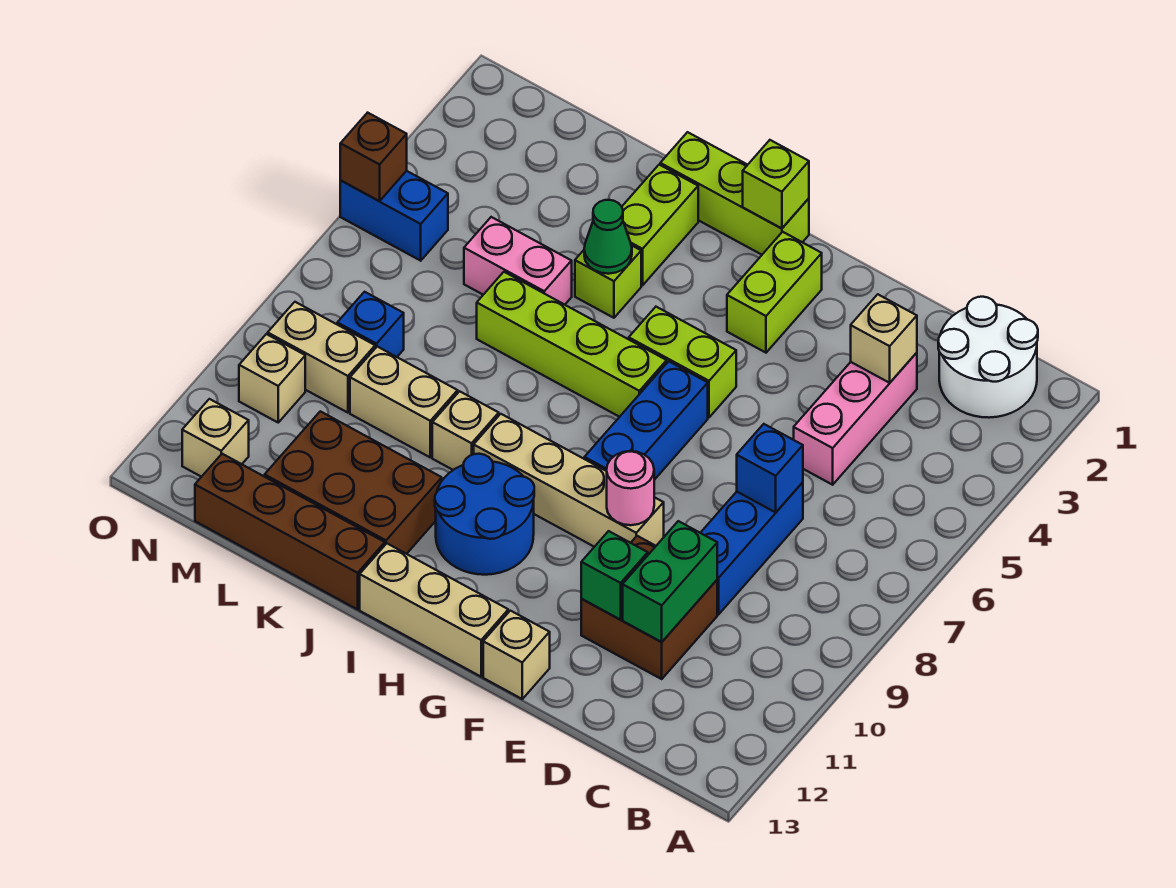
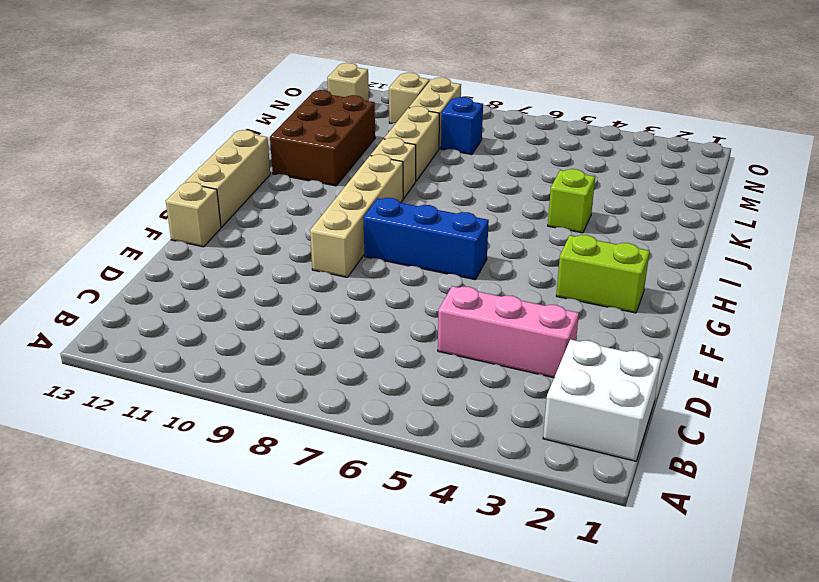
white brick B1:C2 level 1 -> white round brick B1:C2 level 1
none -> blue brick D7:D9 level 1
none -> brown brick D10:E11 level 1
none -> lime brick G5:H5 level 1
none -> lime brick H1:J1 level 1

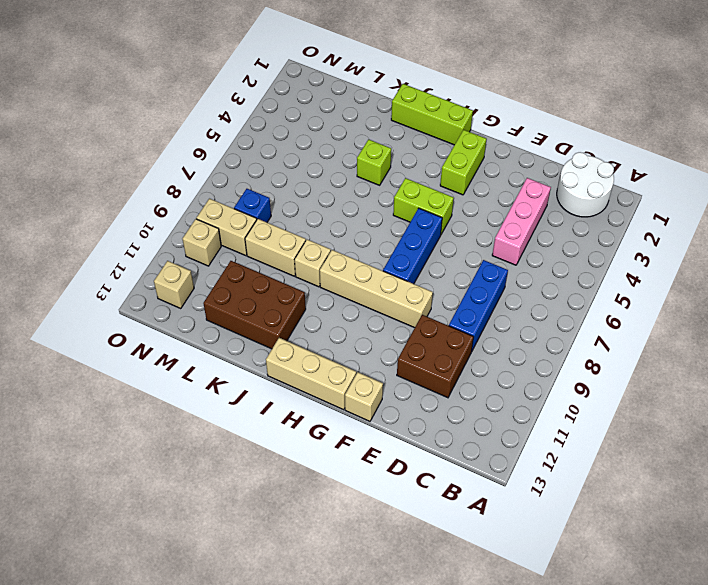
none -> lime brick H6:K6 level 1
none -> blue round brick H10:I11 level 1
none -> lime brick J2:J3 level 1
none -> brown brick J13:M13 level 1

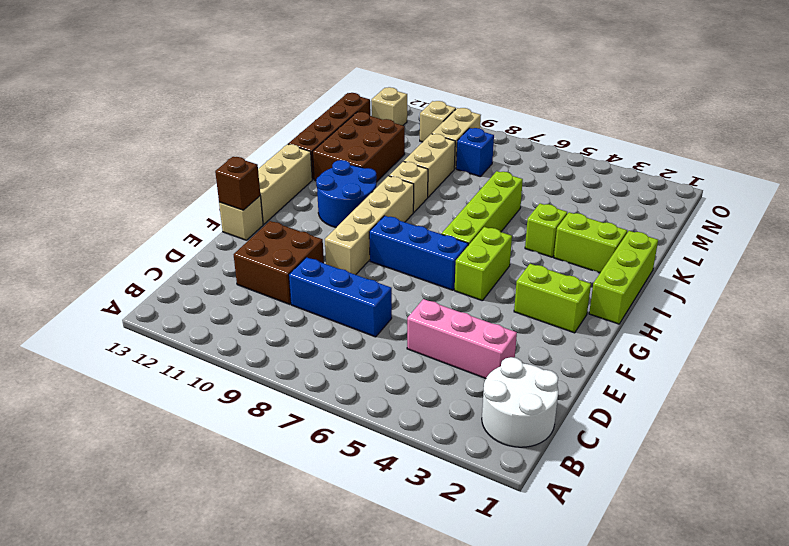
brown brick F13 level 2 -> brown brick O5 level 2
none -> pink brick K5:L5 level 1
none -> blue brick N5:O5 level 1
none -> tan brick D3 level 2
none -> blue brick D7 level 2

